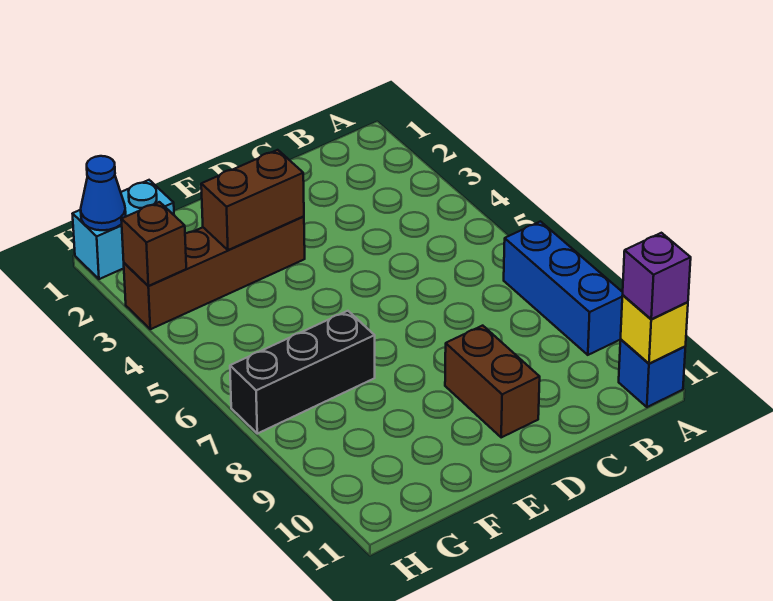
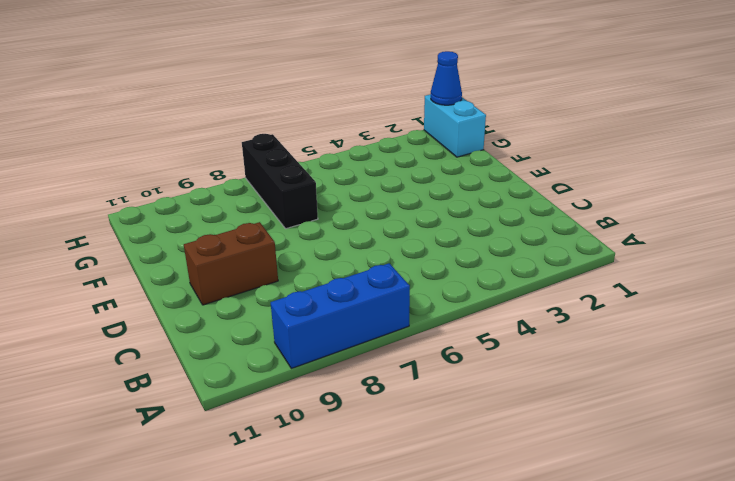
none -> blue brick A11 level 1
none -> brown brick E3:H3 level 1

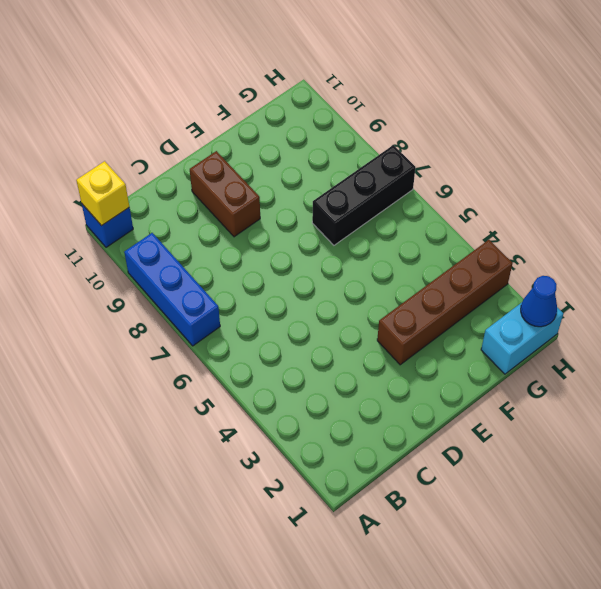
none -> brown brick E3:F3 level 2
none -> brown brick H3 level 2

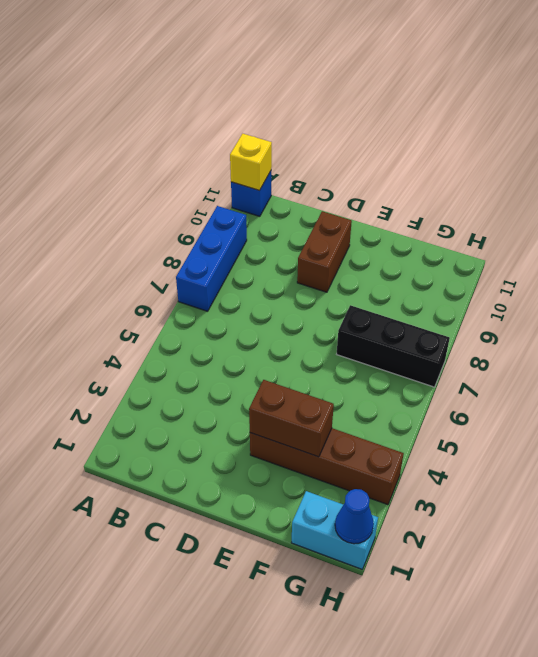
none -> brown brick H3 level 2
none -> purple brick A11 level 3

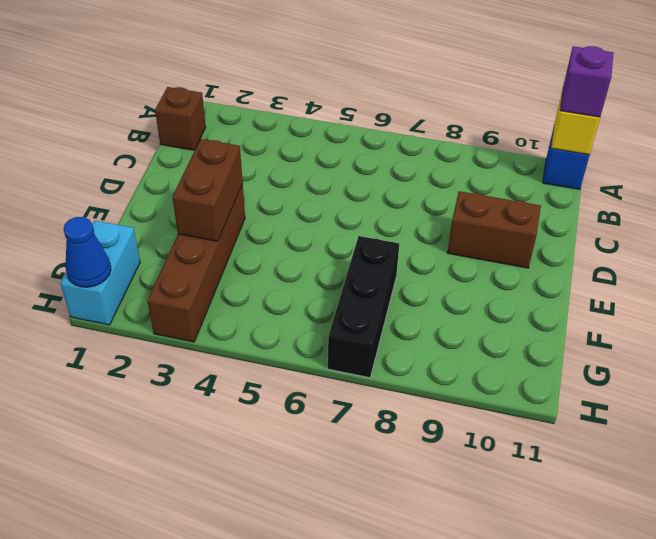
brown brick B1 level 1 -> brown brick H3 level 2
none -> blue brick A7:A9 level 1

